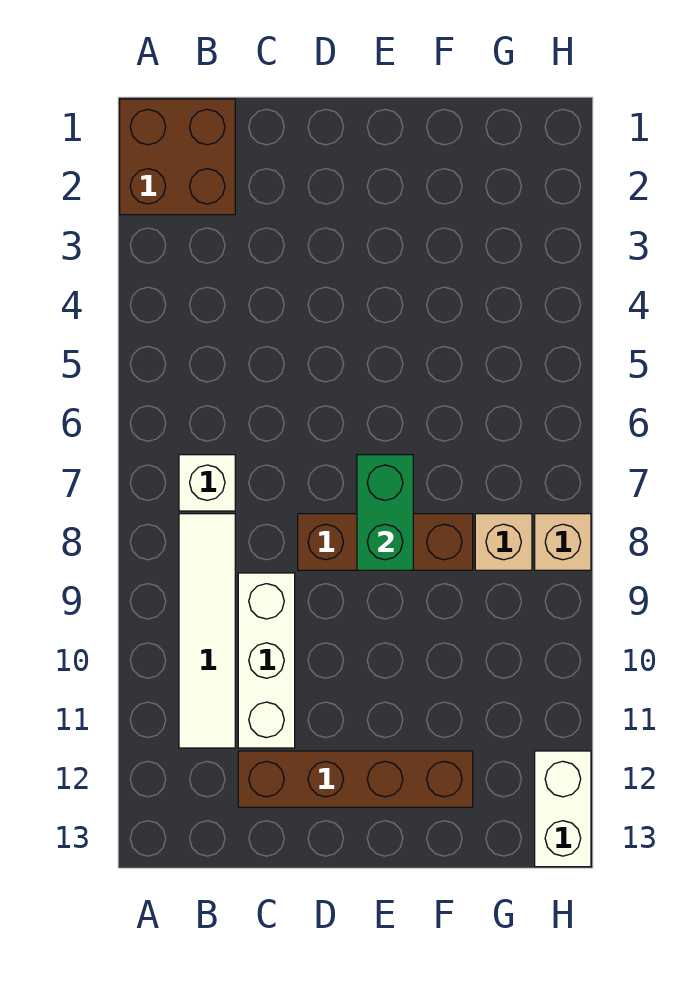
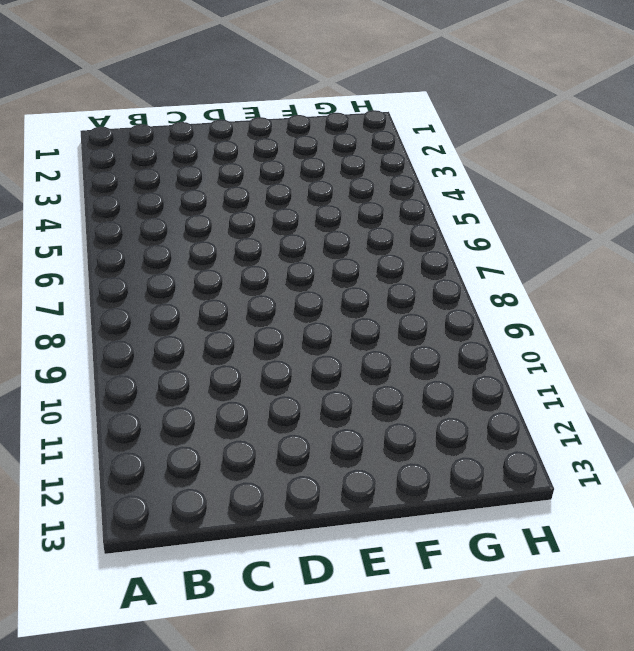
none -> brown brick A1:B2 level 1
none -> white brick B7 level 1

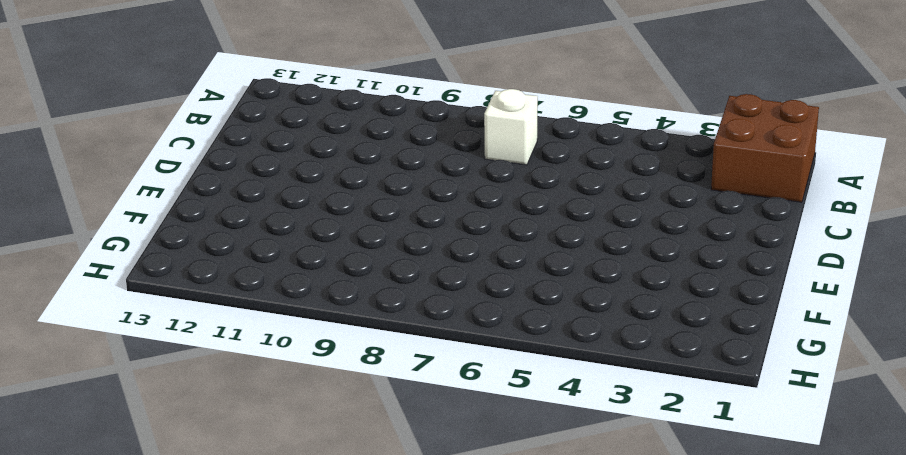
none -> white tile B8:B11 level 1
none -> white brick C9:C11 level 1

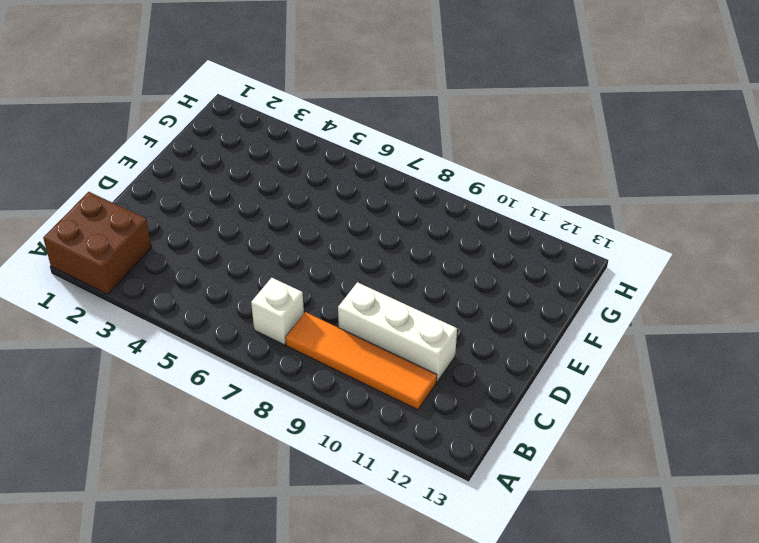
orange tile B8:B11 level 1 -> white tile B8:B11 level 1
none -> brown brick C12:F12 level 1
none -> brown brick D8:F8 level 1

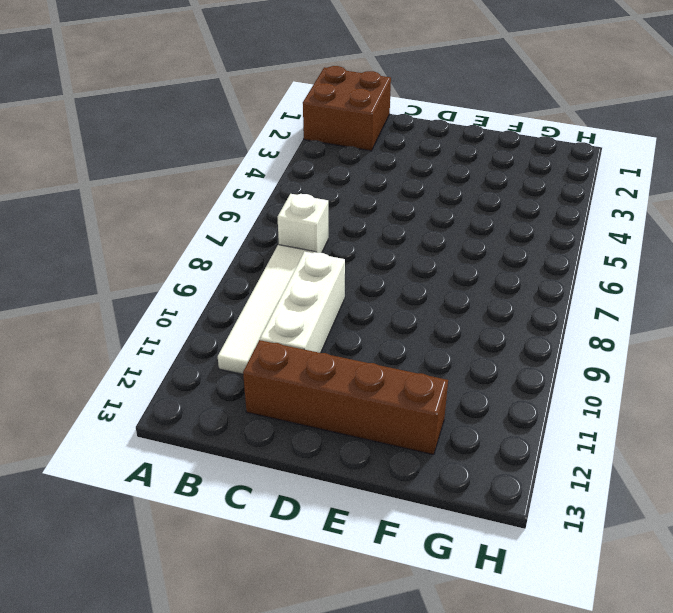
none -> brown brick D8:F8 level 1
none -> tan brick G8 level 1

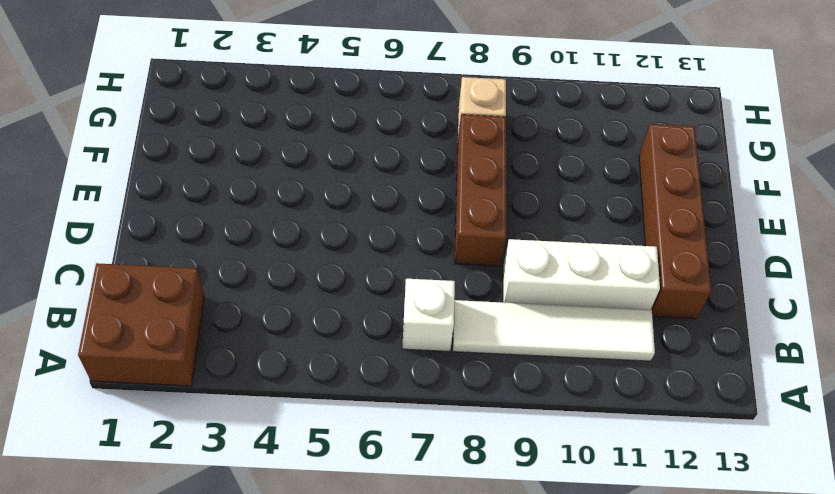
none -> tan brick H8 level 1
none -> white brick H12:H13 level 1

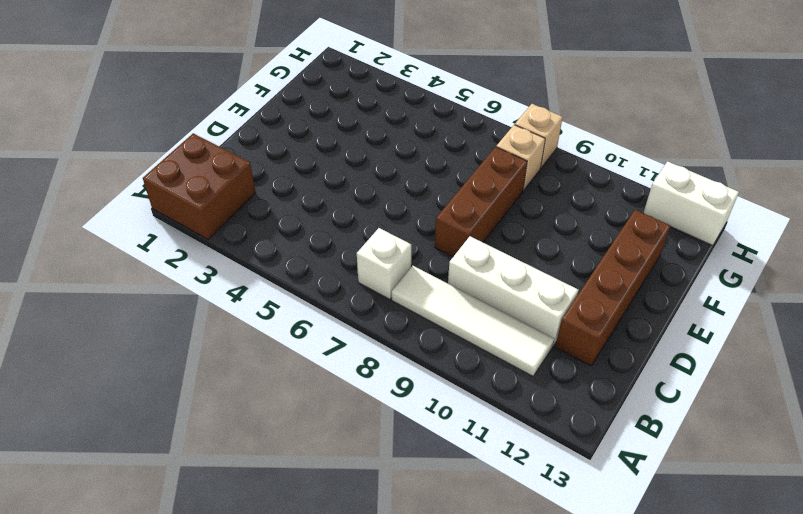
none -> green brick E7:E8 level 2

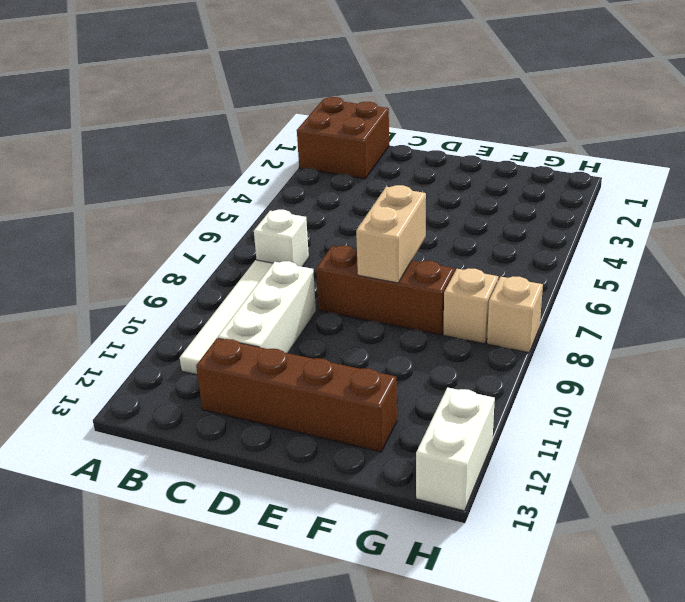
tan brick E7:E8 level 2 -> green brick E7:E8 level 2

